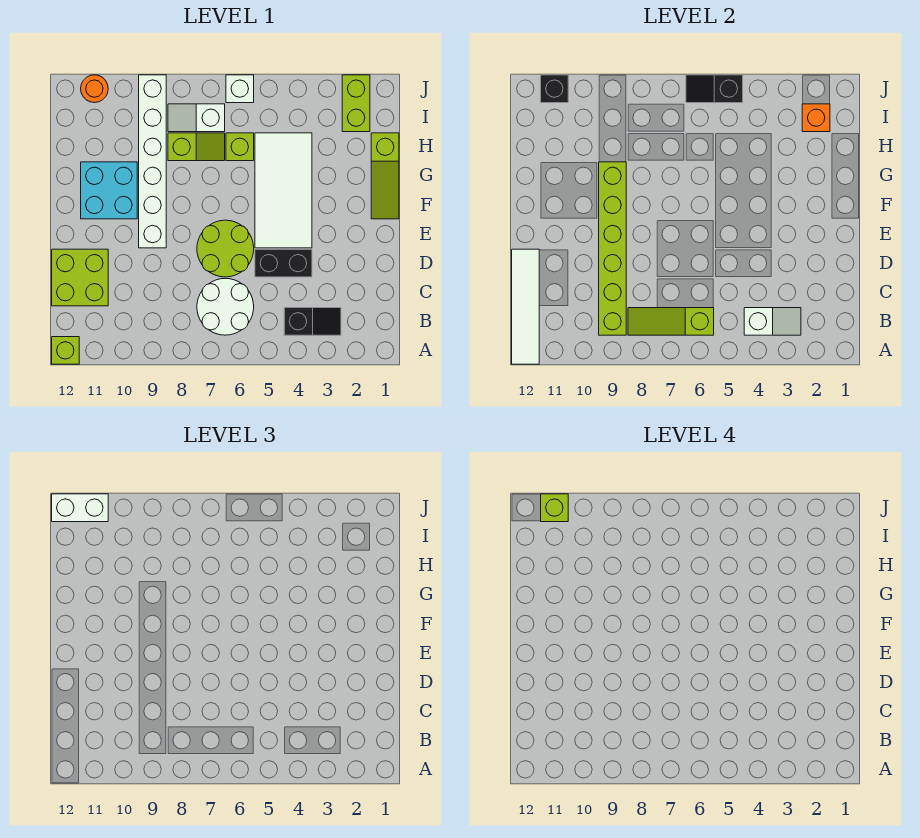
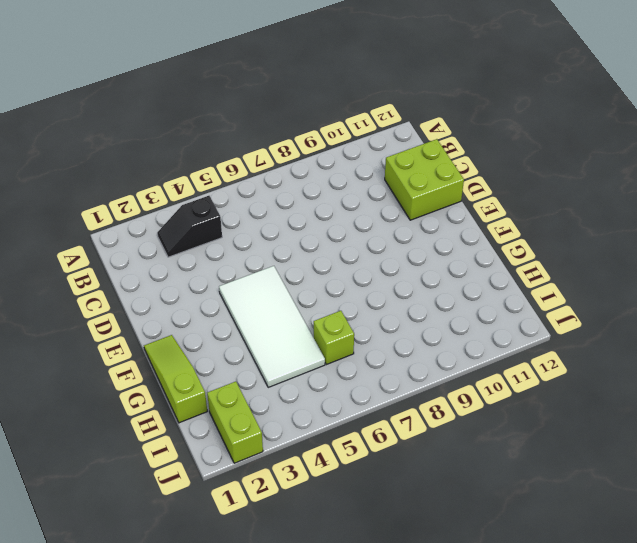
none -> lime brick A12 level 1
none -> white round brick B6:C7 level 1
none -> black brick D4:D5 level 1

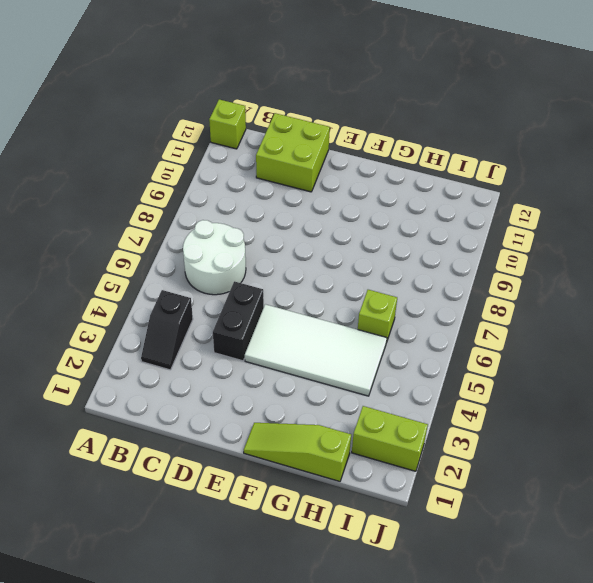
none -> lime round brick D6:E7 level 1
none -> white brick E9:J9 level 1
none -> cyan brick F10:G11 level 1

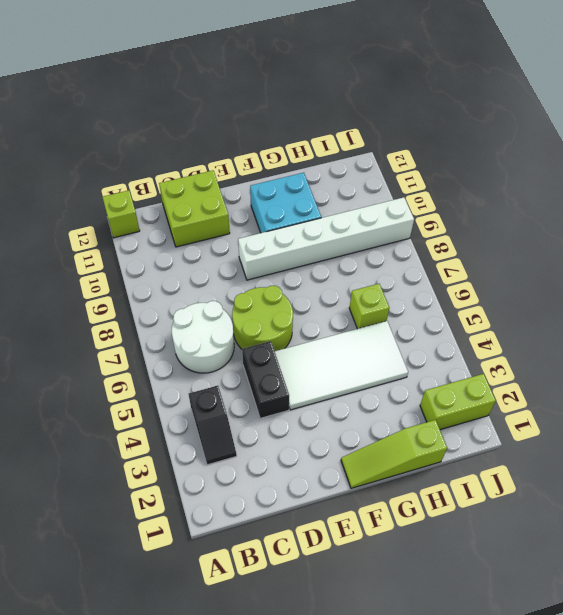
none -> lime slope H7:H8 level 1 top 8
none -> white slope I7:I8 level 1 top 7
none -> white brick J6 level 1

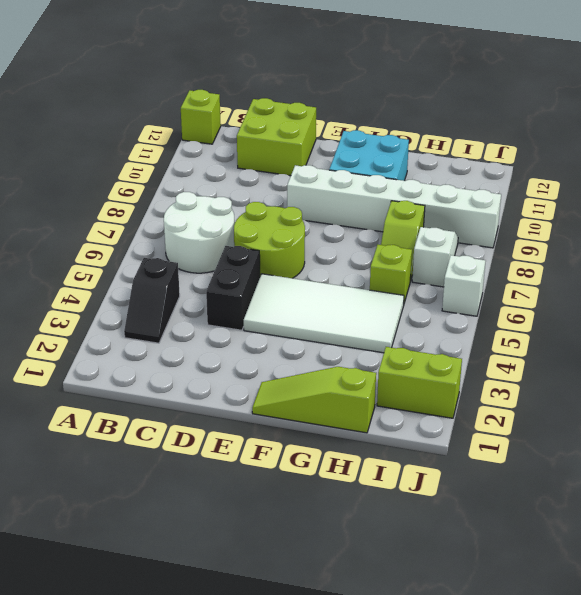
none -> orange round brick J11 level 1
none -> white tile A12:D12 level 2
none -> white slope B3:B4 level 2 top 4

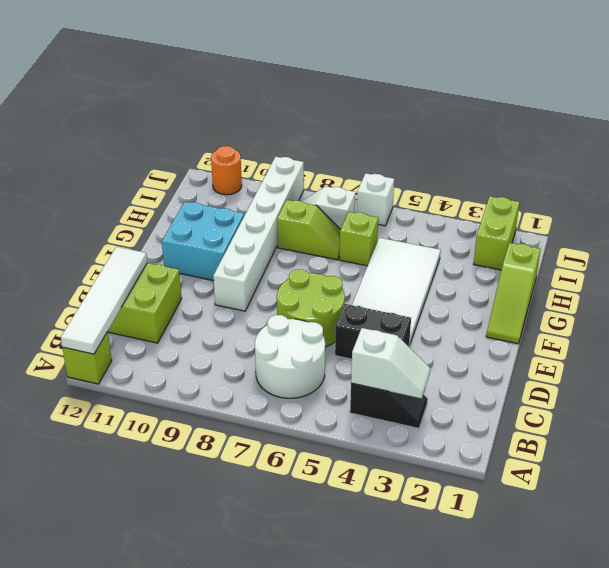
none -> lime slope B6:B8 level 2 top 6
none -> lime brick B9:G9 level 2
none -> orange brick I2 level 2

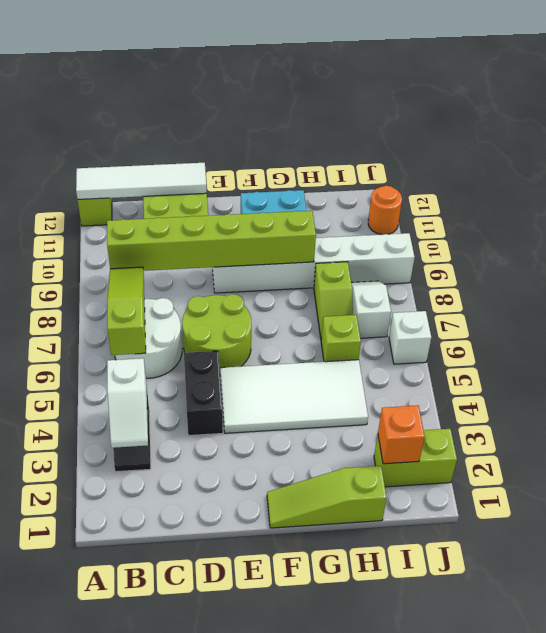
none -> black slope J5:J6 level 2 top 5
none -> black brick J11 level 2
none -> white brick J11:J12 level 3

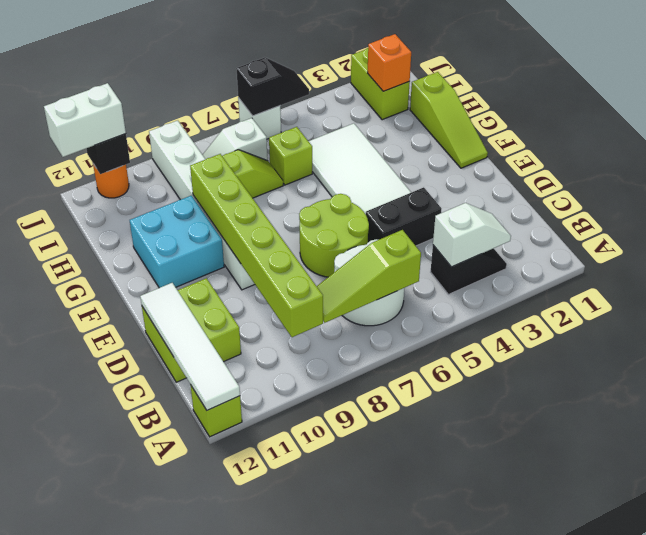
black slope J5:J6 level 2 top 6 -> black slope J5:J6 level 2 top 5
none -> lime brick J11 level 4

